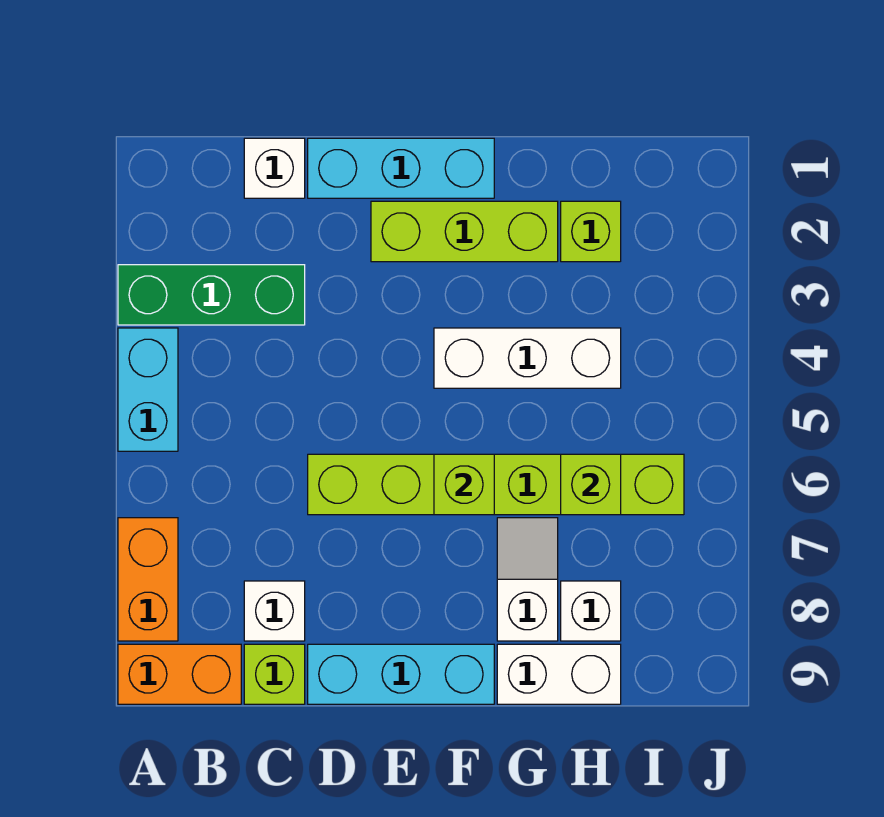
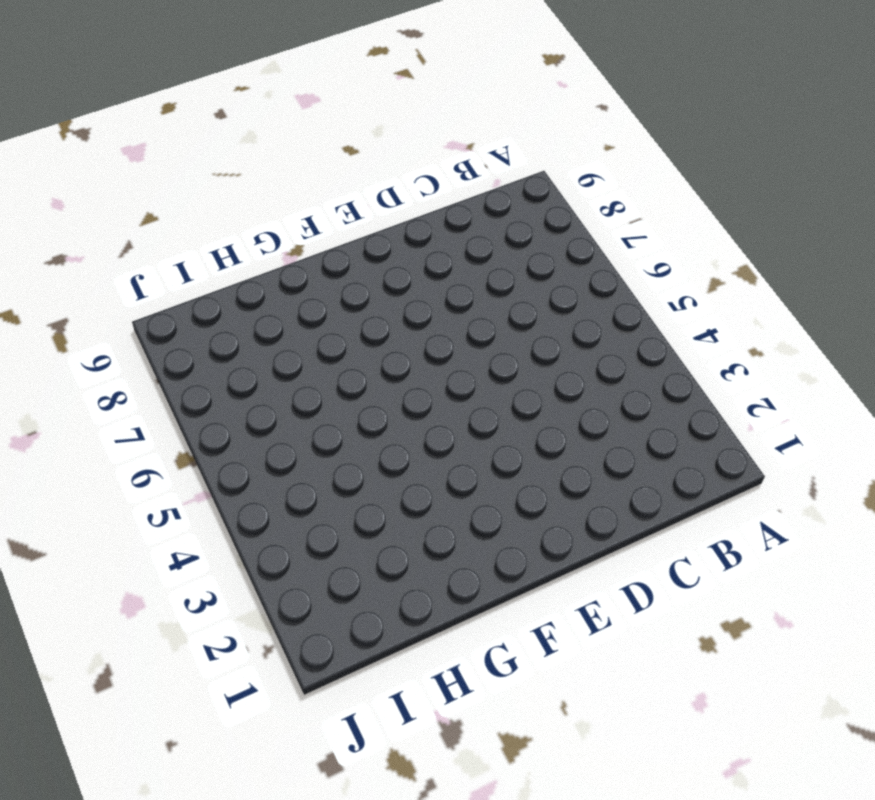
none -> green brick A3:C3 level 1
none -> cyan brick A4:A5 level 1
none -> orange brick A7:A8 level 1

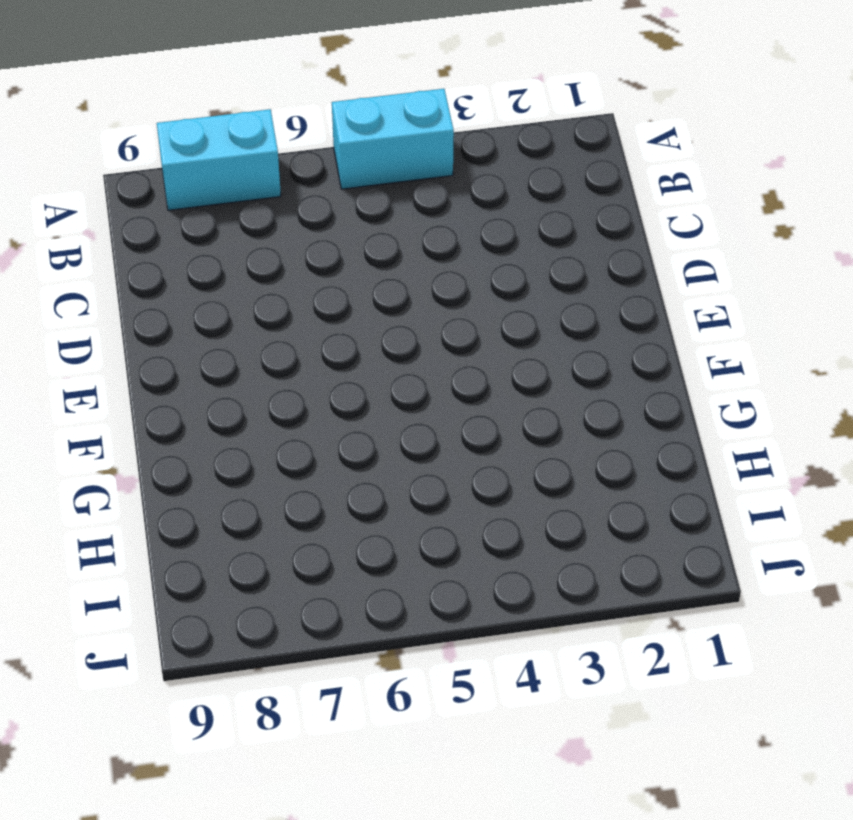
cyan brick A7:A8 level 1 -> orange brick A7:A8 level 1
none -> green brick A3:C3 level 1
none -> orange brick A9:B9 level 1
none -> white brick C1 level 1

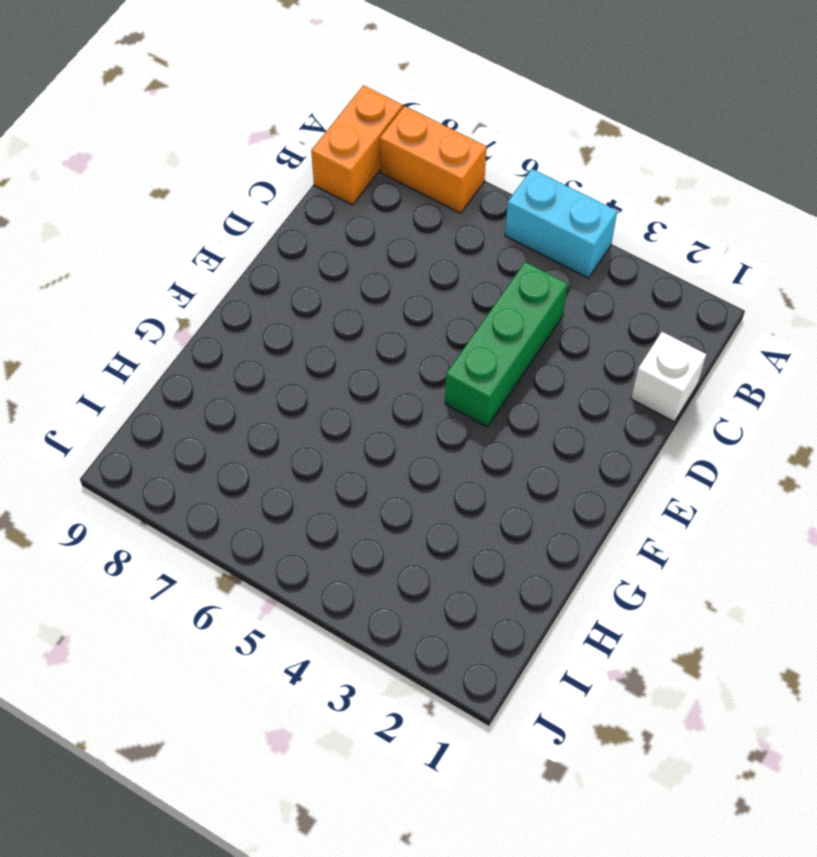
green brick C4:E4 level 1 -> green brick A3:C3 level 1
none -> white brick C8 level 1
none -> lime brick C9 level 1
none -> cyan brick D1:F1 level 1

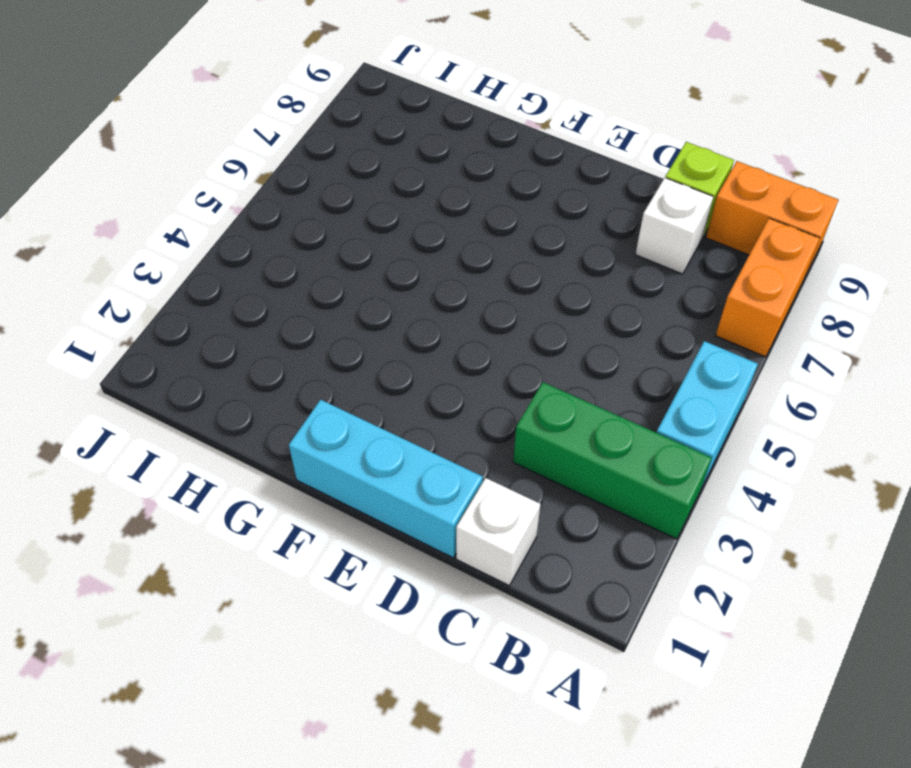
none -> lime brick D6:I6 level 1
none -> cyan brick D9:F9 level 1
none -> lime brick E2:G2 level 1

